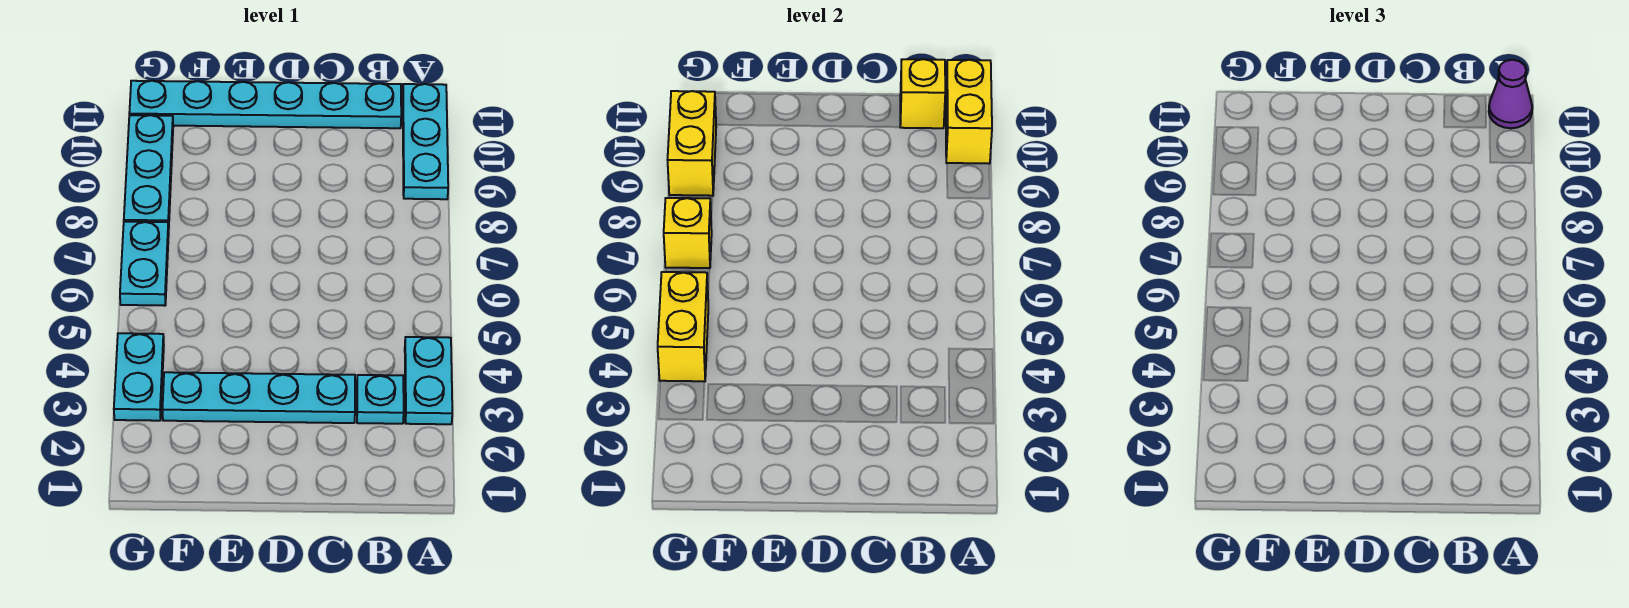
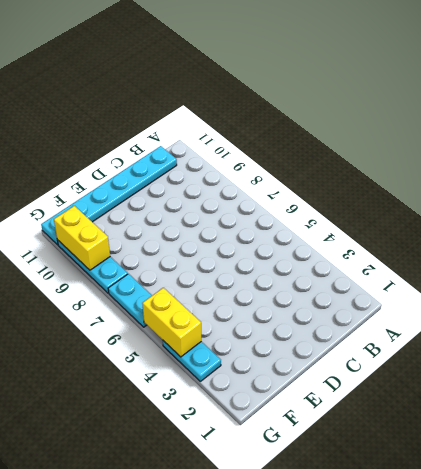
none -> cyan plate A3:A4 level 1
none -> cyan plate A9:A11 level 1
none -> cyan plate B3 level 1

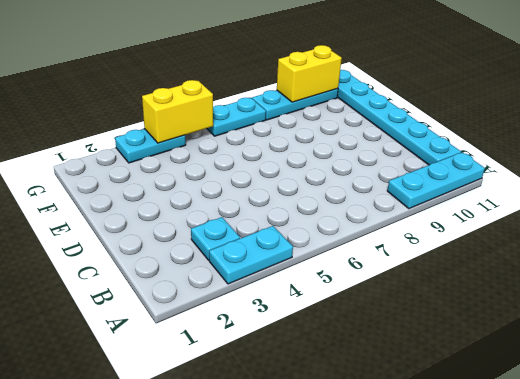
none -> cyan plate C3:F3 level 1
none -> yellow brick A10:A11 level 2
none -> yellow brick B11 level 2

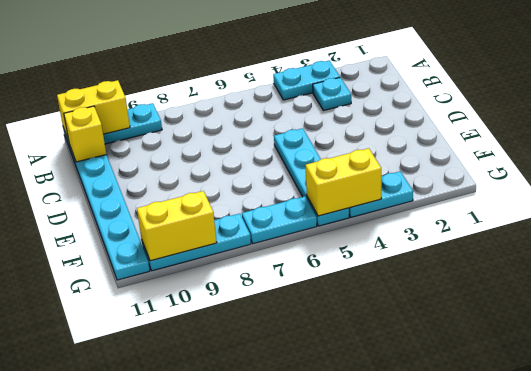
cyan plate D5:G5 level 1 -> cyan plate C3:F3 level 1
none -> yellow brick G7 level 2
none -> purple cone A11 level 3

